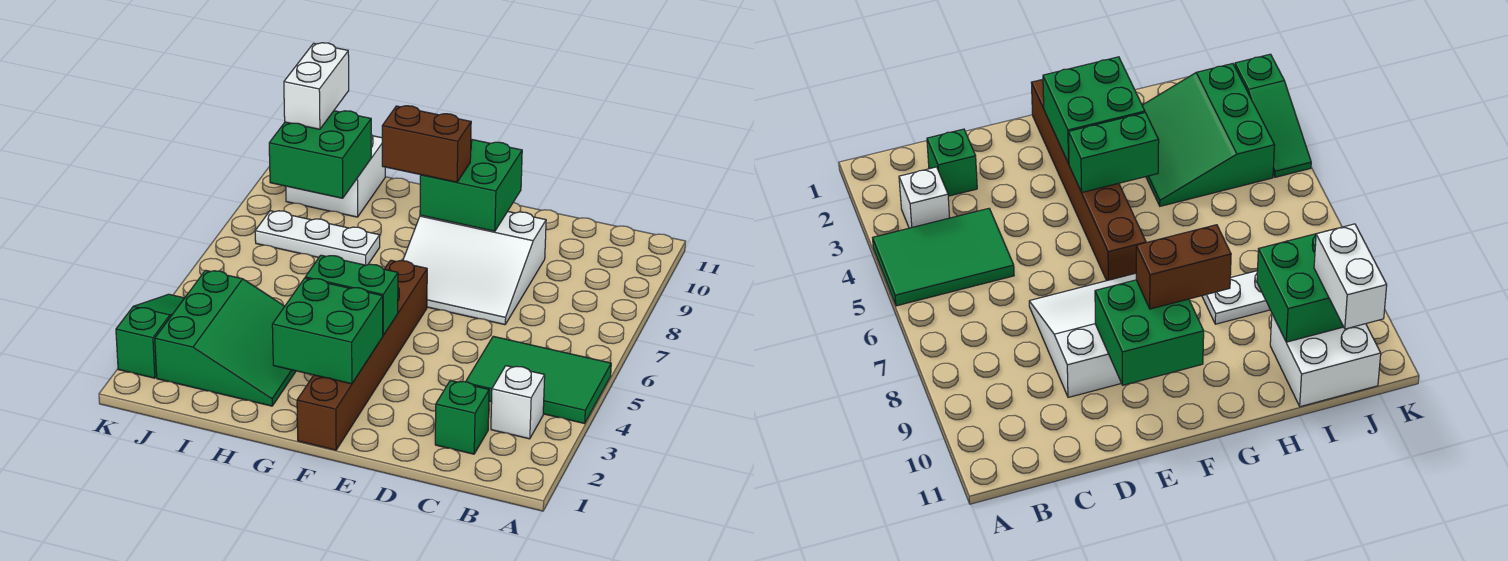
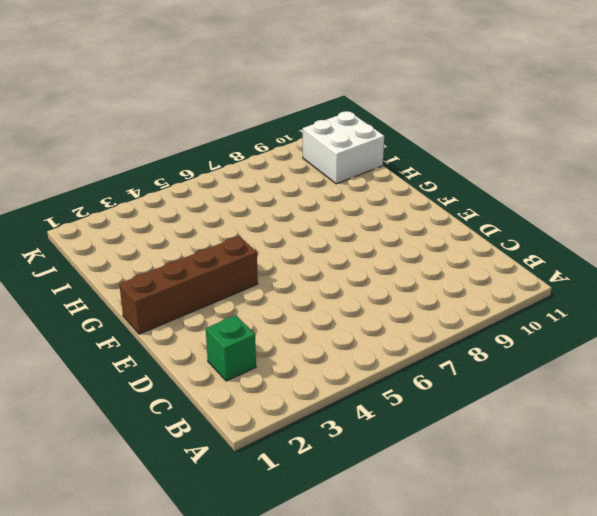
brown brick F1:F4 level 1 -> brown brick F1:F6 level 1
none -> green tile A4:C5 level 1
none -> white brick B3 level 1
none -> white slope D7:F9 level 1 top 9

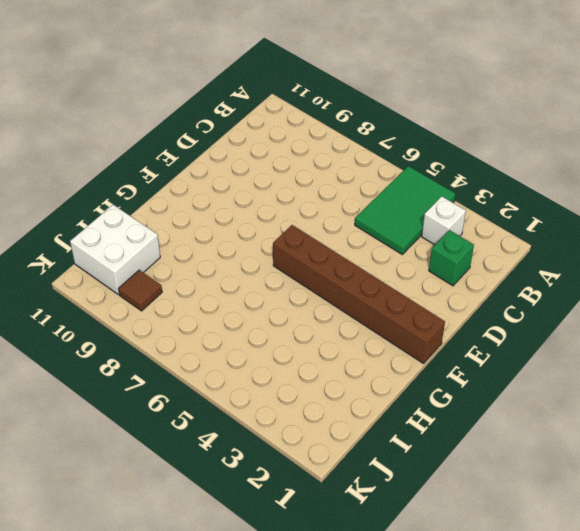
brown tile J9 level 1 -> none
none -> white slope D7:F9 level 1 top 9
none -> green slope H2:J4 level 1 top J
none -> white plate H8:J8 level 1

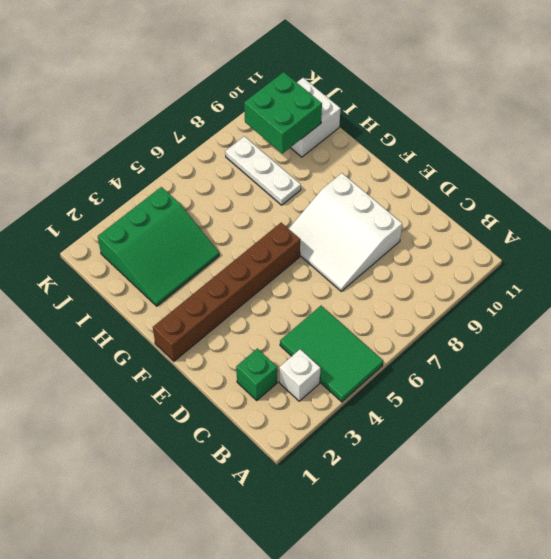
none -> green slope K2:K4 level 1 top 2
none -> green brick E9:F10 level 2
none -> green brick F2:G3 level 2

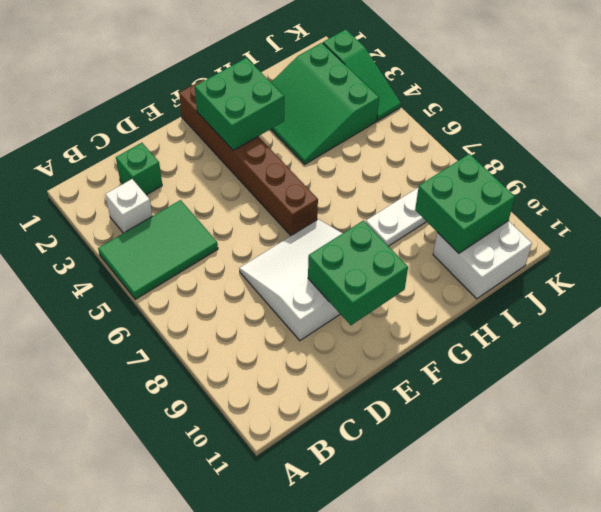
none -> green brick F4:G4 level 2
none -> brown brick F9:G9 level 3
none -> white brick J10:J11 level 3

